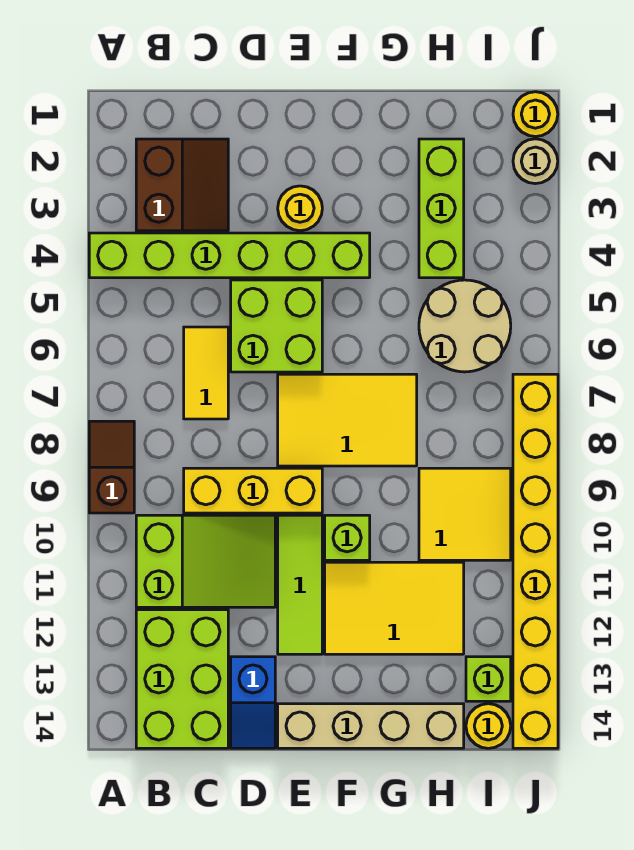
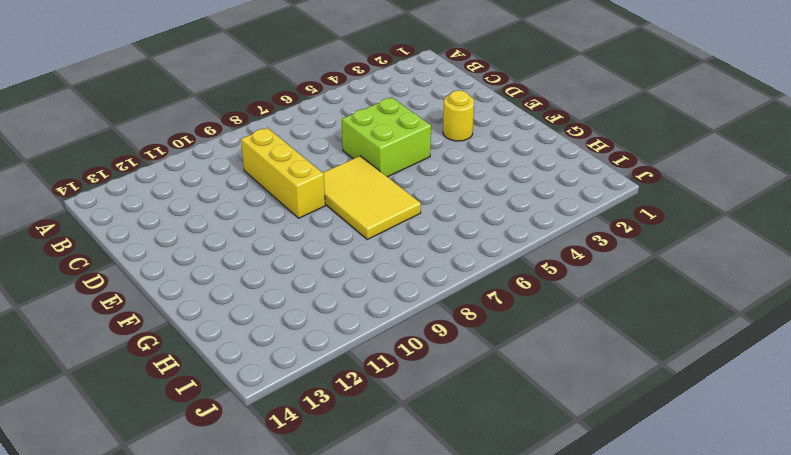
none -> lime brick A4:F4 level 1
none -> brown slope A8:A9 level 1 top 9
none -> brown slope B2:C3 level 1 top B

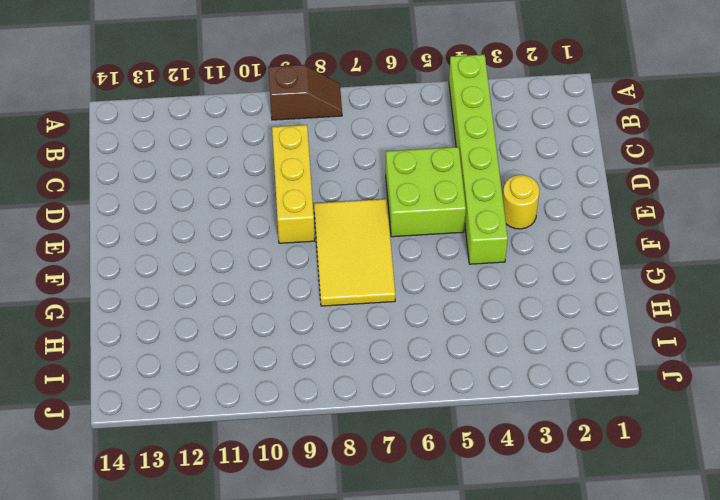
none -> brown slope B2:C3 level 1 top B
none -> lime slope B10:D11 level 1 top B
none -> lime brick B12:C14 level 1

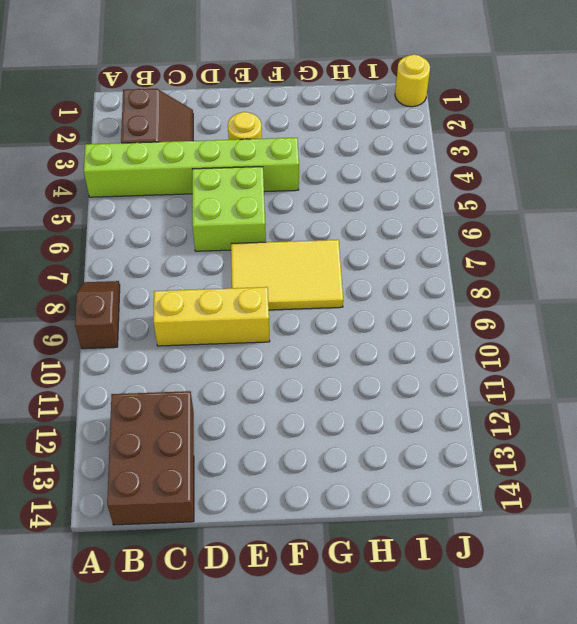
brown brick B12:C14 level 1 -> lime brick B12:C14 level 1
none -> lime slope B10:D11 level 1 top B
none -> yellow tile C6:C7 level 1
none -> blue slope D13:D14 level 1 top 13

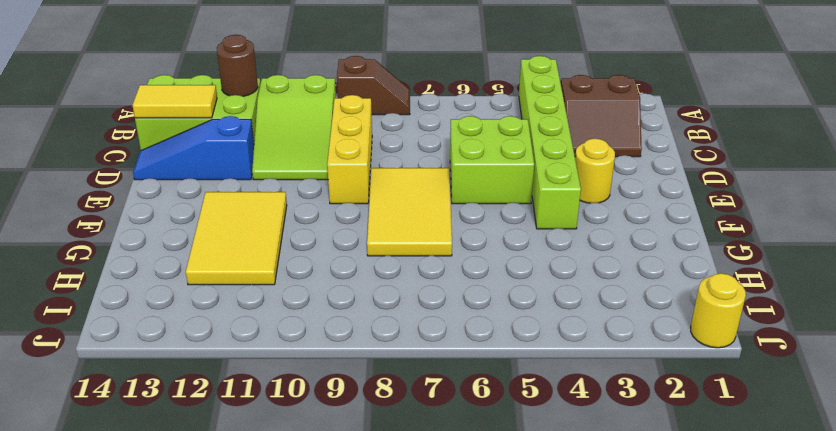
brown round brick B12 level 2 -> none
yellow tile C13:C14 level 2 -> yellow tile C6:C7 level 1
blue slope D12:D14 level 1 top 12 -> blue slope D13:D14 level 1 top 13
none -> lime tile E10:E12 level 1
none -> tan brick E14:H14 level 1
none -> lime brick F10 level 1

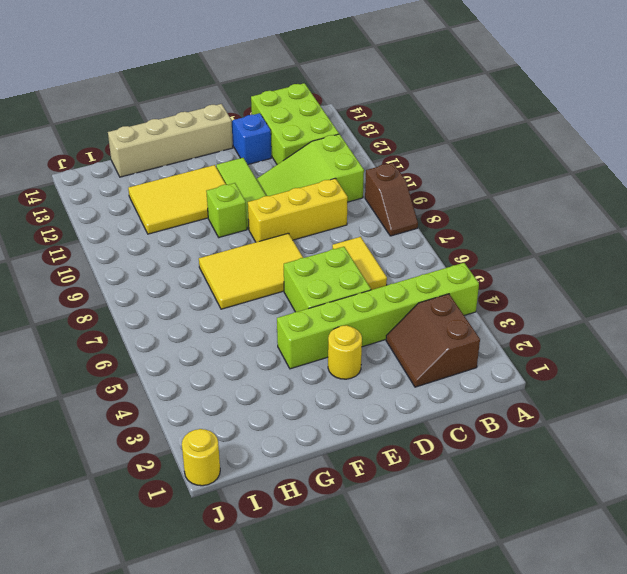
none -> lime brick H2:H4 level 1
none -> tan round brick H5:I6 level 1
none -> yellow tile H9:I10 level 1

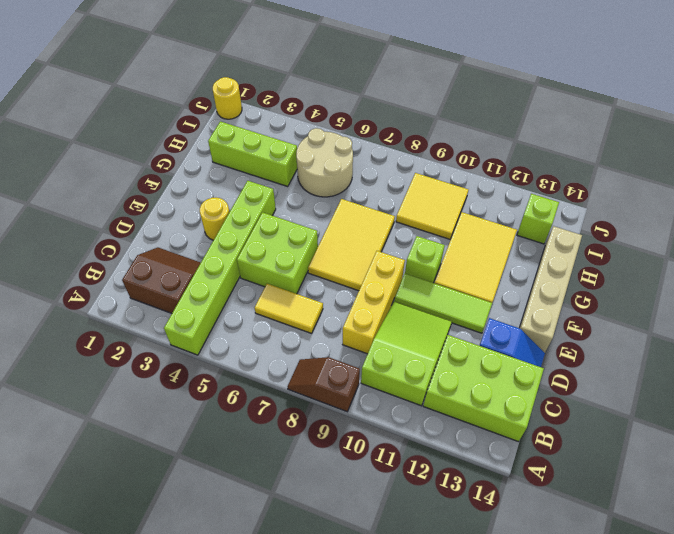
none -> yellow round brick I14 level 1
none -> tan round brick J2 level 1
none -> yellow brick J7:J14 level 1

